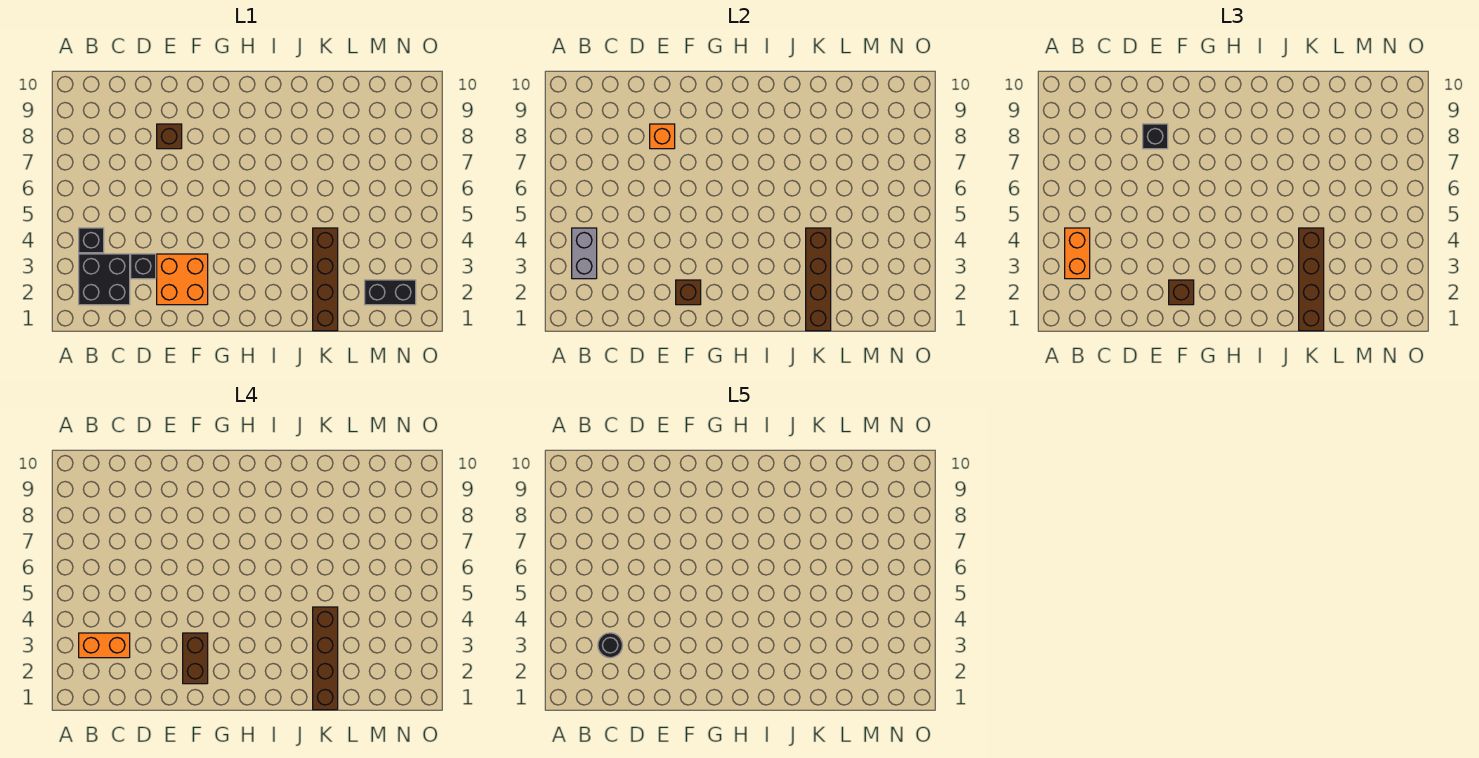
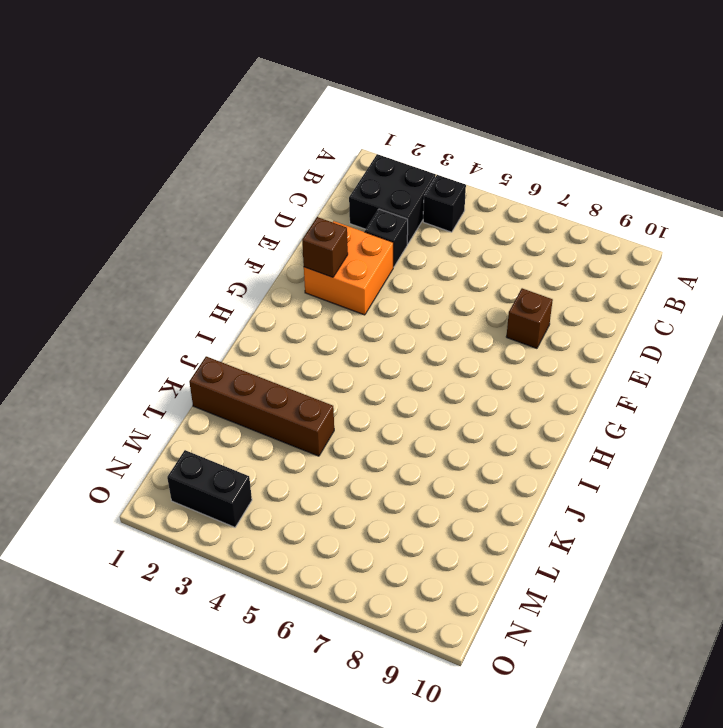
black brick N2:N3 level 1 -> black brick M2:N2 level 1
none -> grey brick B3:B4 level 2
none -> orange brick E8 level 2
none -> brown brick K1:K4 level 2

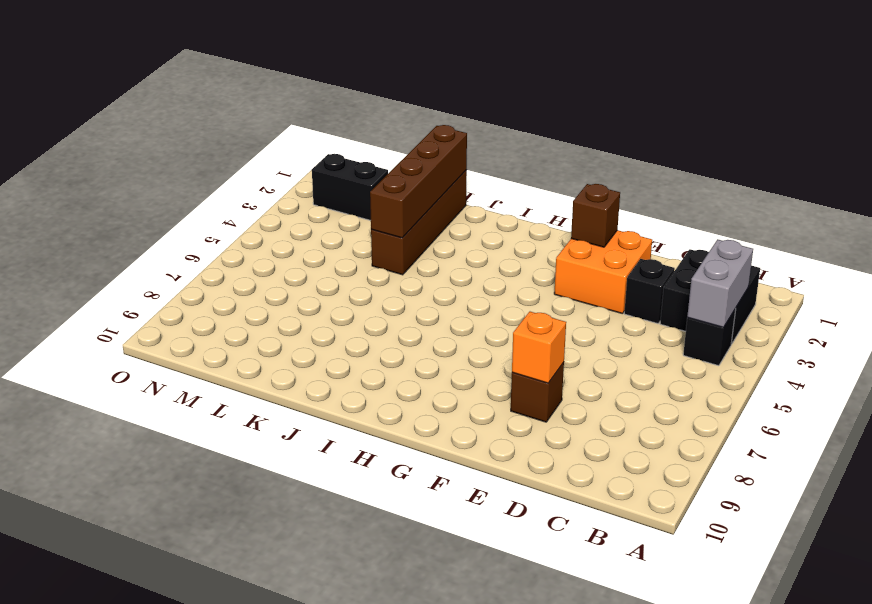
none -> orange brick B3:B4 level 3
none -> black brick E8 level 3
none -> brown brick F2 level 3

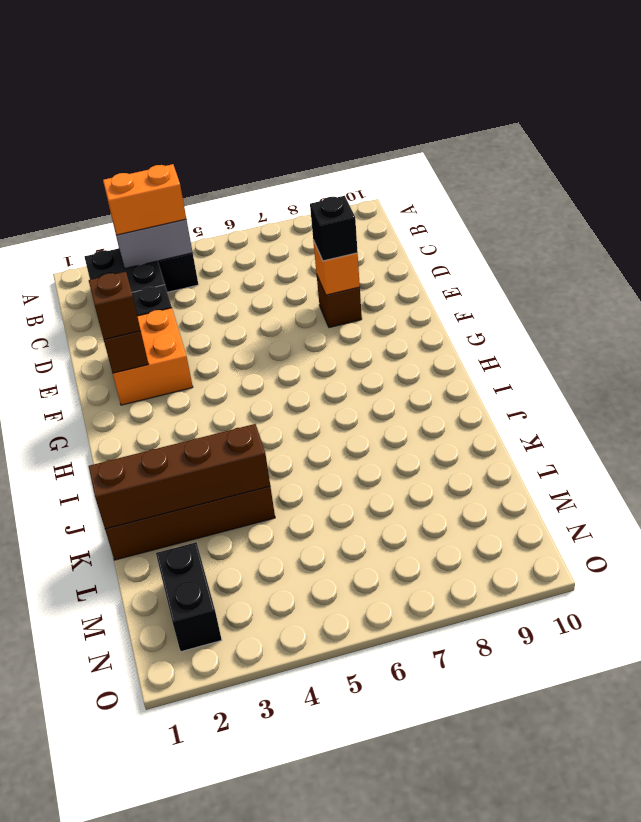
none -> brown brick K1:K4 level 3
none -> orange brick B3:C3 level 4
none -> brown brick F2:F3 level 4

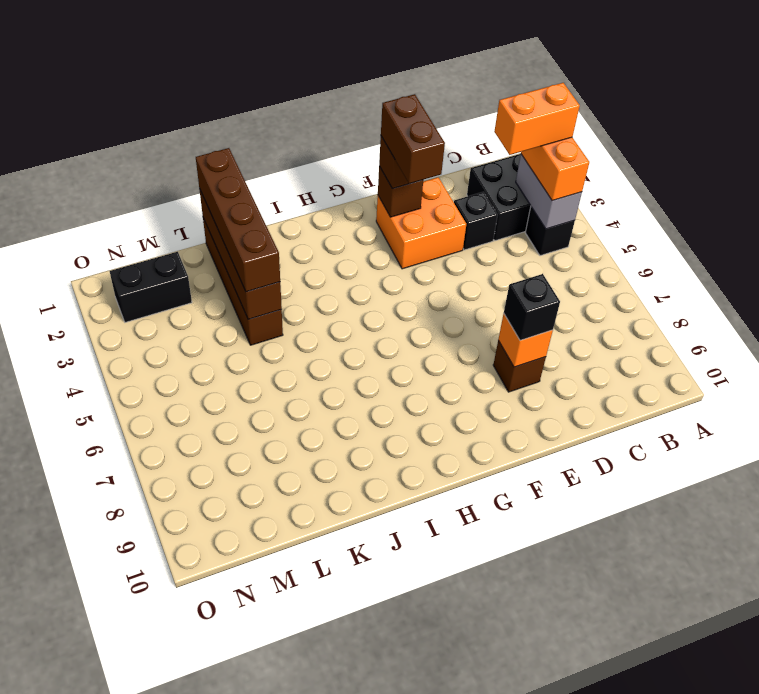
none -> brown brick K1:K4 level 4
none -> black round brick C3 level 5

